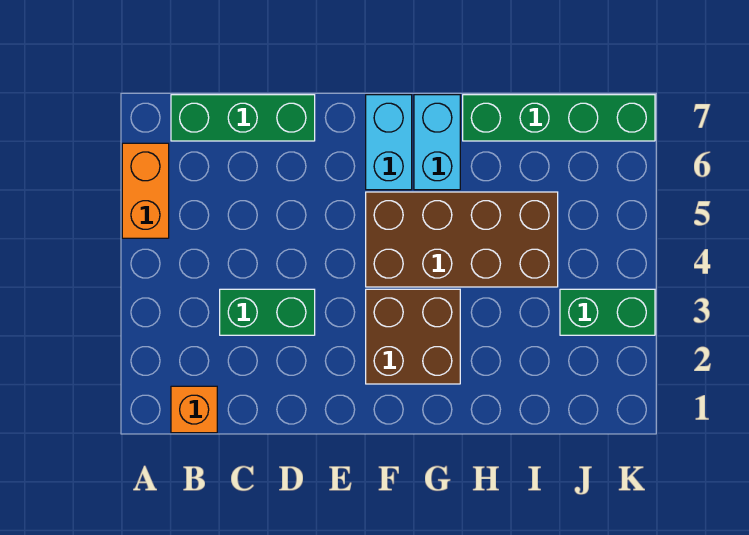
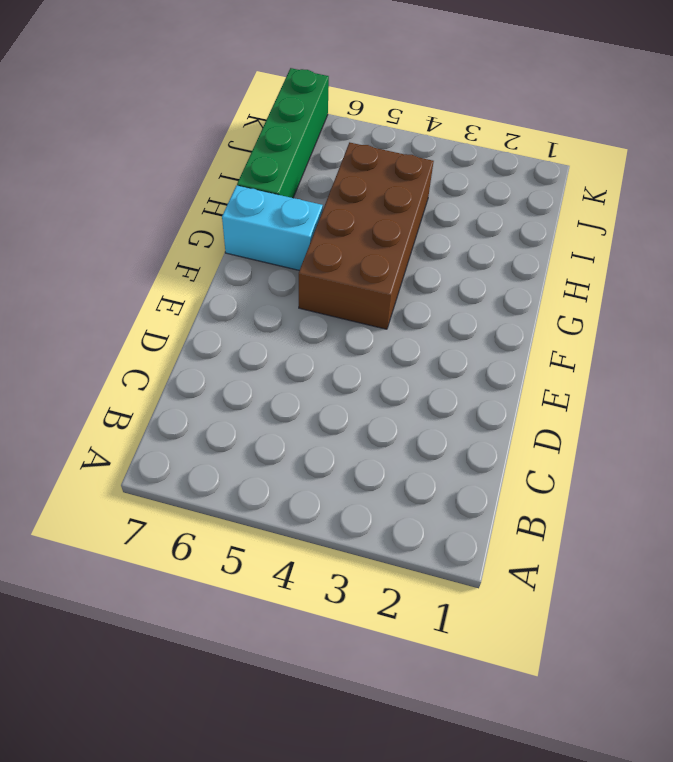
none -> orange brick A5:A6 level 1
none -> orange brick B1 level 1

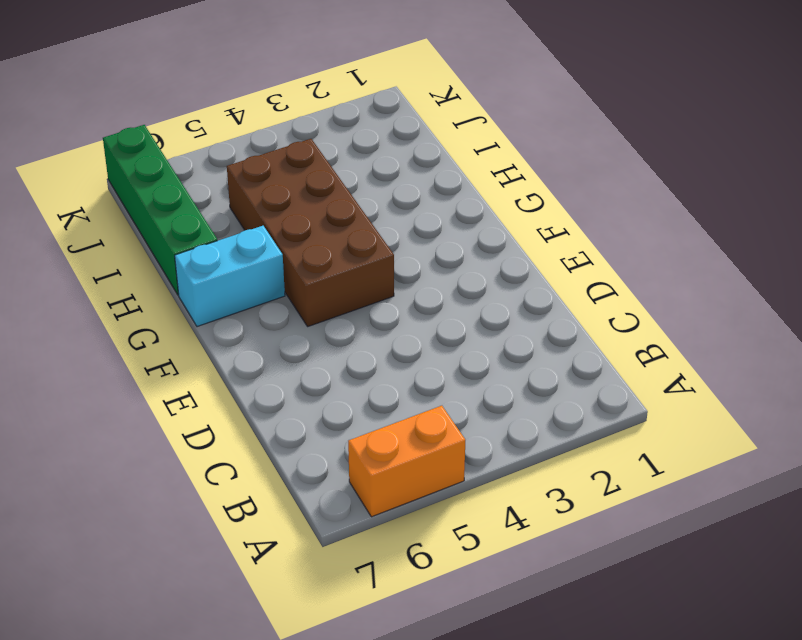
none -> orange brick B1 level 1
none -> green brick B7:D7 level 1

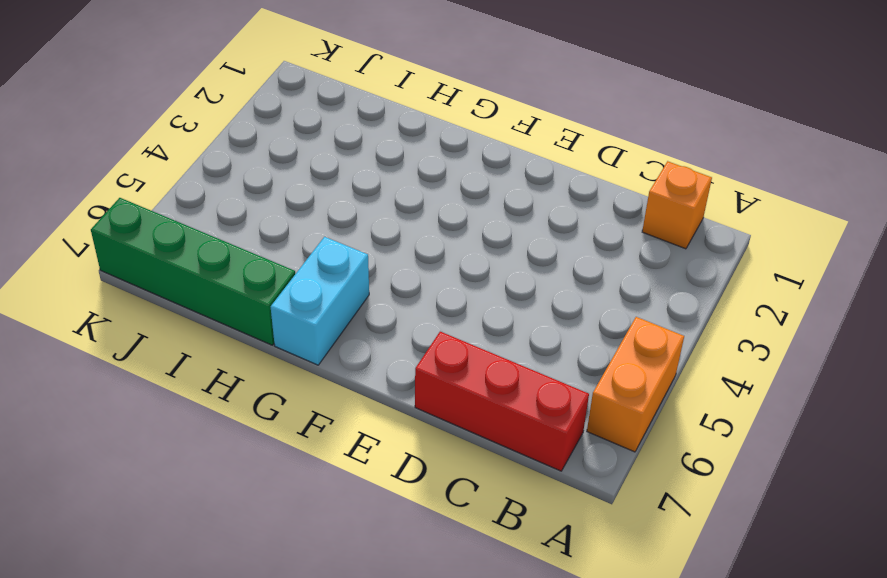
red brick B7:D7 level 1 -> green brick B7:D7 level 1
none -> green brick C3:D3 level 1
none -> brown brick F2:G3 level 1

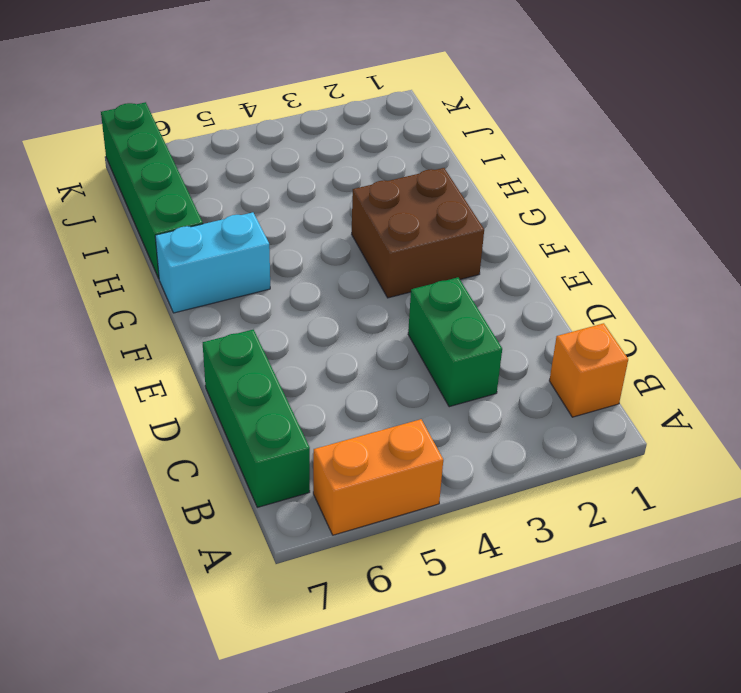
none -> brown brick F4:I5 level 1
none -> cyan brick F6:F7 level 1

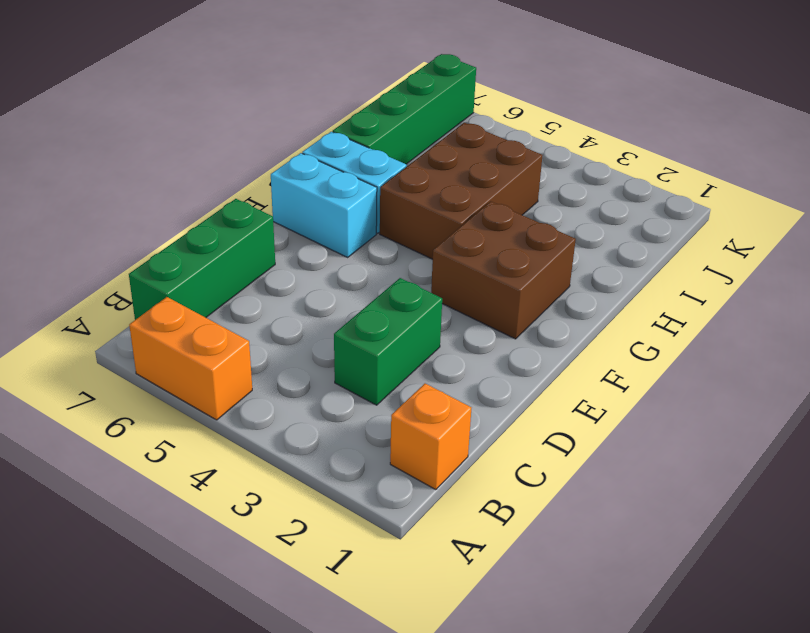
brown brick G4:I5 level 1 -> brown brick F4:I5 level 1
none -> green brick J3:K3 level 1

